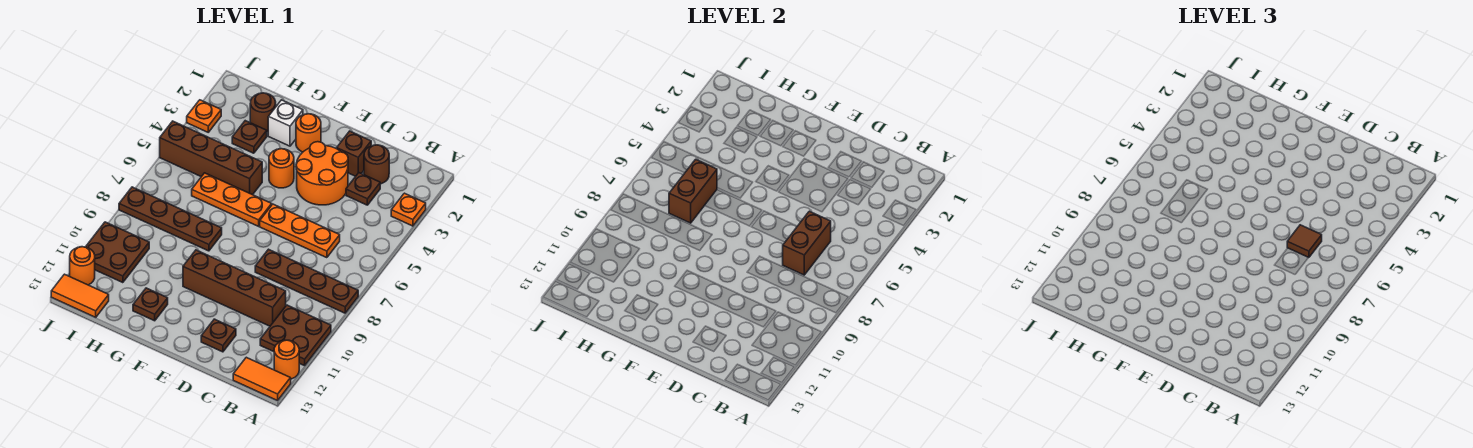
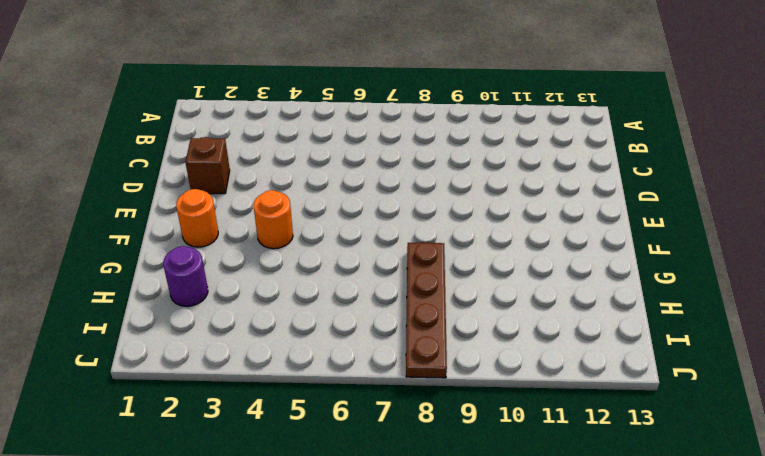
purple round brick H2 level 1 -> brown round brick H2 level 1
none -> orange plate A3 level 1
none -> brown plate A8:D8 level 1
none -> brown plate A10:B11 level 1

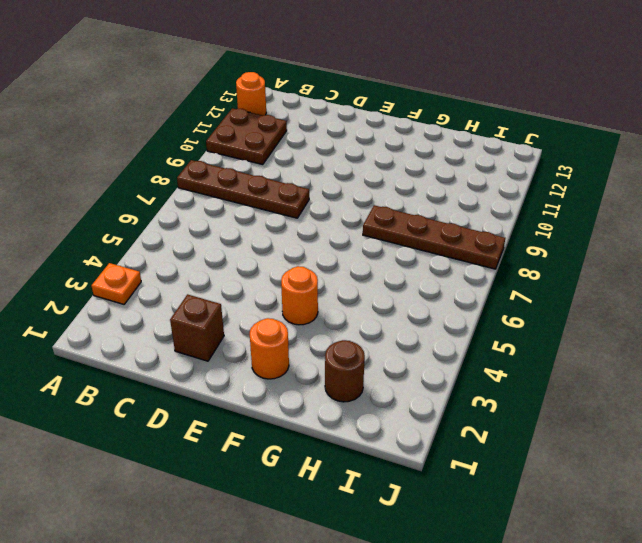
none -> orange tile A13:B13 level 1
none -> brown round brick C2 level 1
none -> brown plate C3 level 1

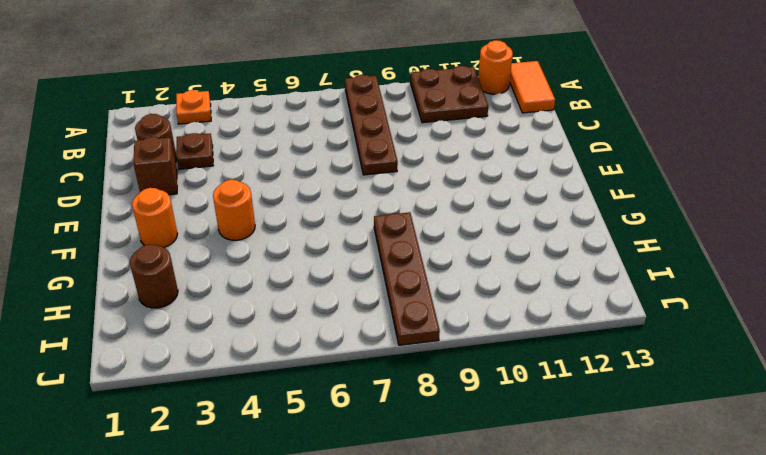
none -> orange plate C6:E6 level 1
none -> brown brick C10:F10 level 1
none -> orange round brick D3:E4 level 1

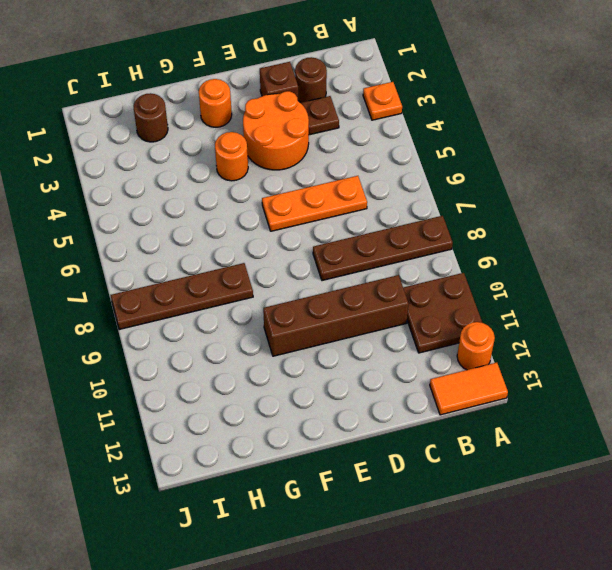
none -> brown plate D12 level 1
none -> orange plate F6:H6 level 1
none -> white brick G2 level 1

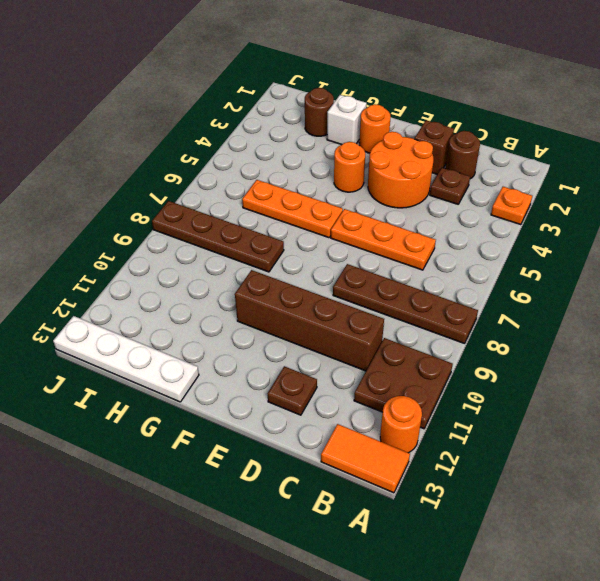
white plate G13:J13 level 1 -> orange tile I13:J13 level 1
none -> brown brick G5:J5 level 1
none -> brown plate G12 level 1
none -> brown plate H3 level 1

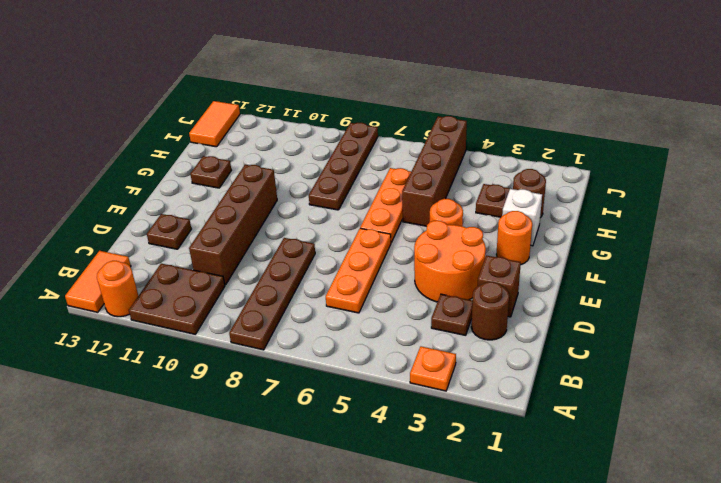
none -> brown plate I10:J11 level 1
none -> orange plate J3 level 1
none -> orange round brick J12 level 1

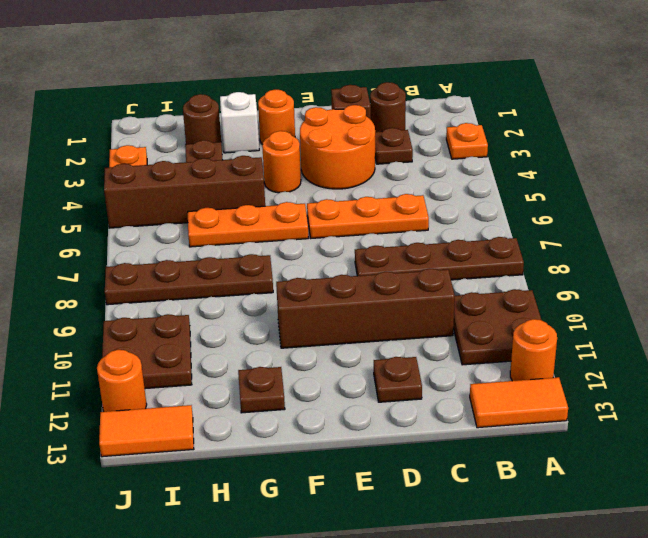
none -> brown brick C6:C7 level 2
none -> brown brick H6:H7 level 2
none -> brown tile C6 level 3

